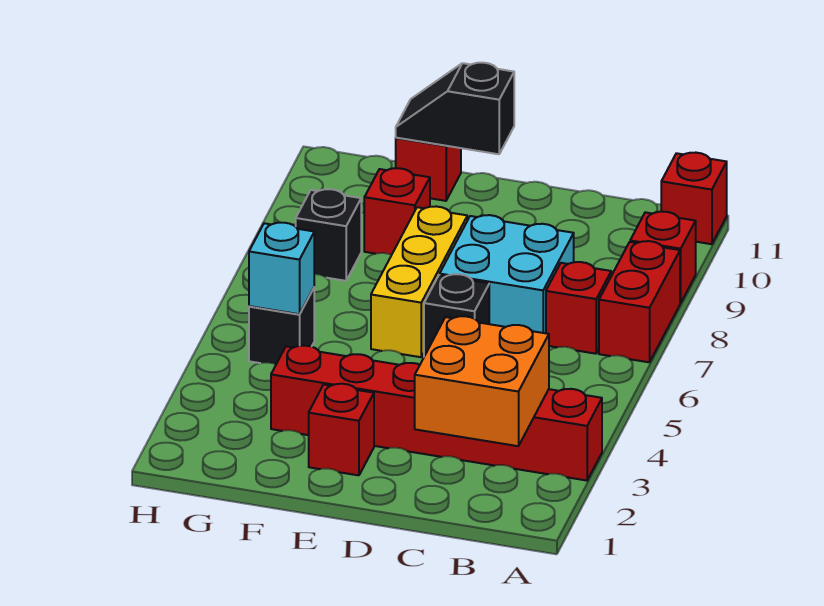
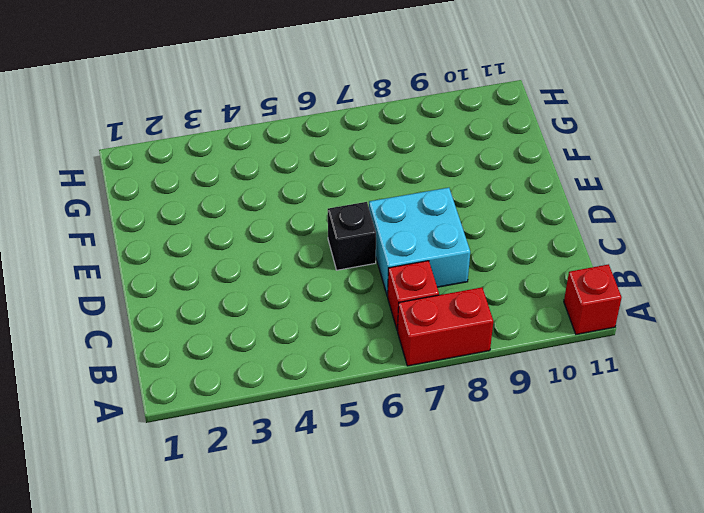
none -> red brick A3:F3 level 1
none -> red brick A9 level 1
none -> red brick E2 level 1

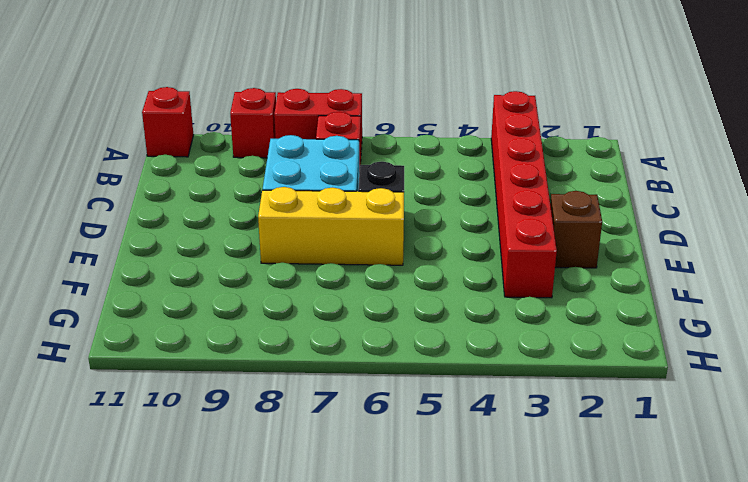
brown brick E2 level 1 -> red brick E2 level 1
none -> red brick F9 level 1
none -> red brick F11 level 1
none -> black brick G5 level 1

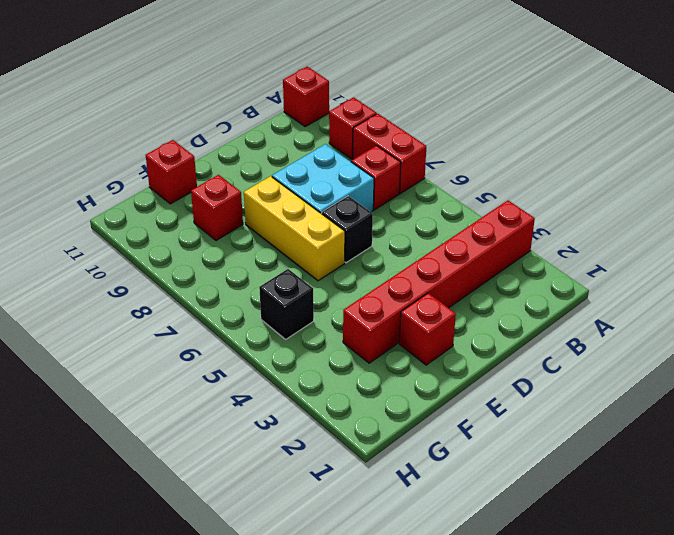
none -> black brick G8 level 1
none -> orange brick B2:C3 level 2
none -> black slope E11:F11 level 2 top E

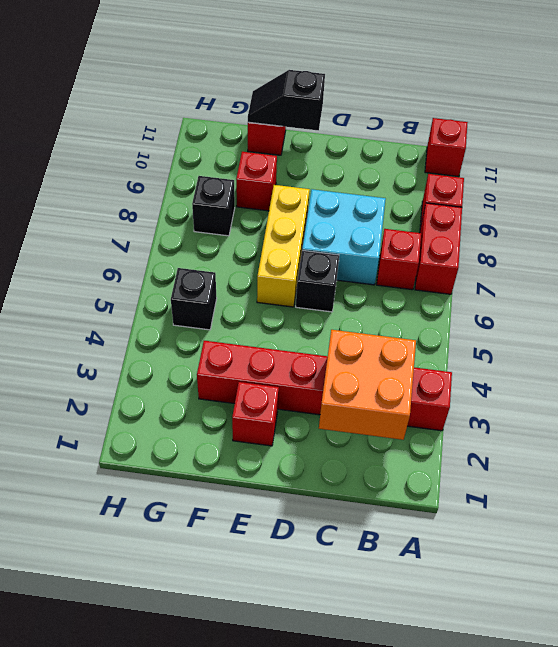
none -> cyan brick G5 level 2

